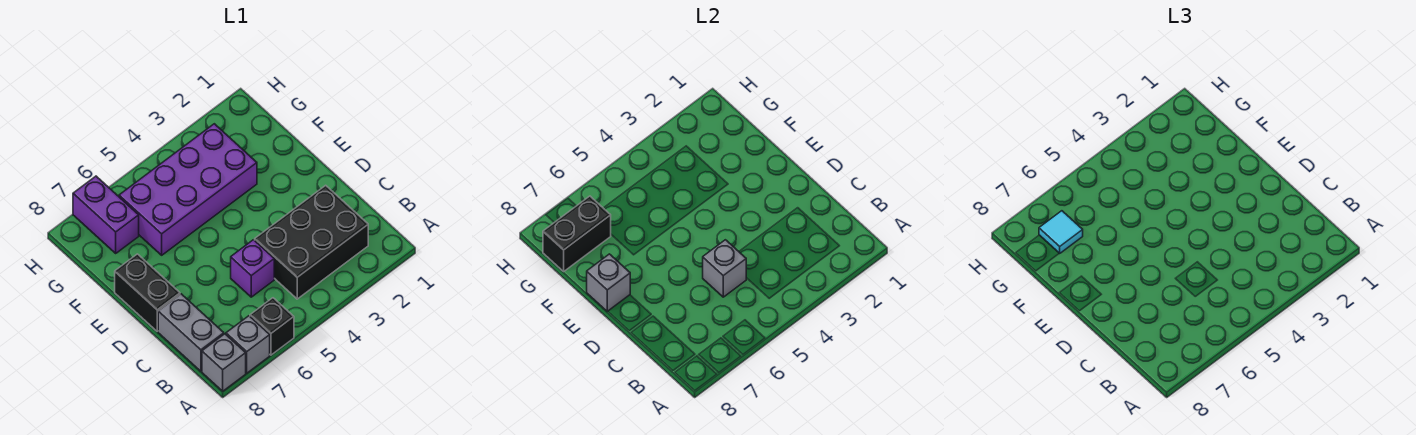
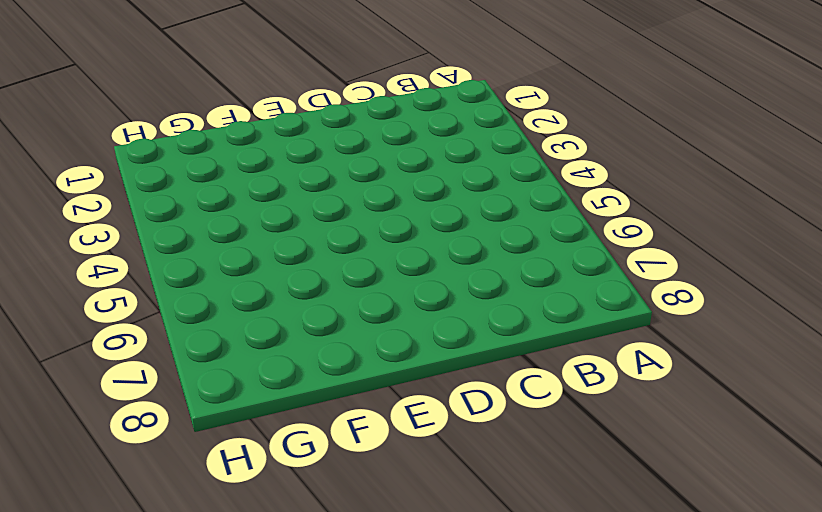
none -> black brick A6 level 1
none -> grey brick A7 level 1
none -> grey brick A8 level 1

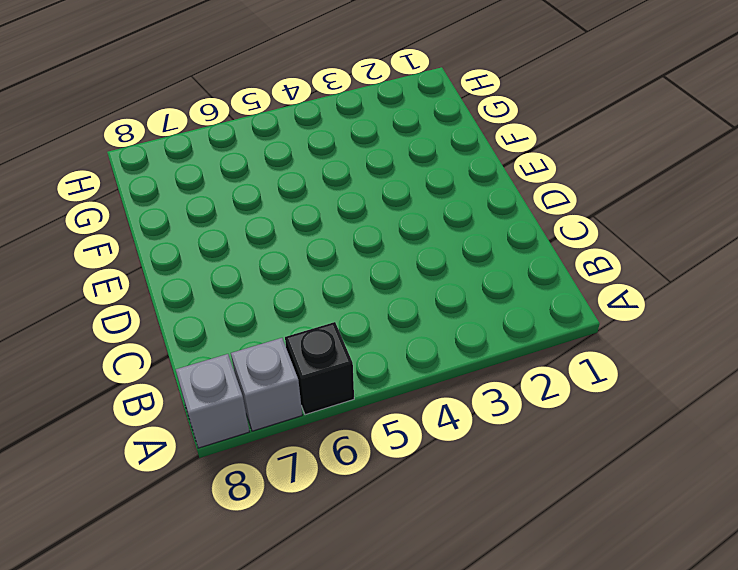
none -> black brick B2:C4 level 1
none -> grey brick B8:C8 level 1
none -> purple brick C5 level 1

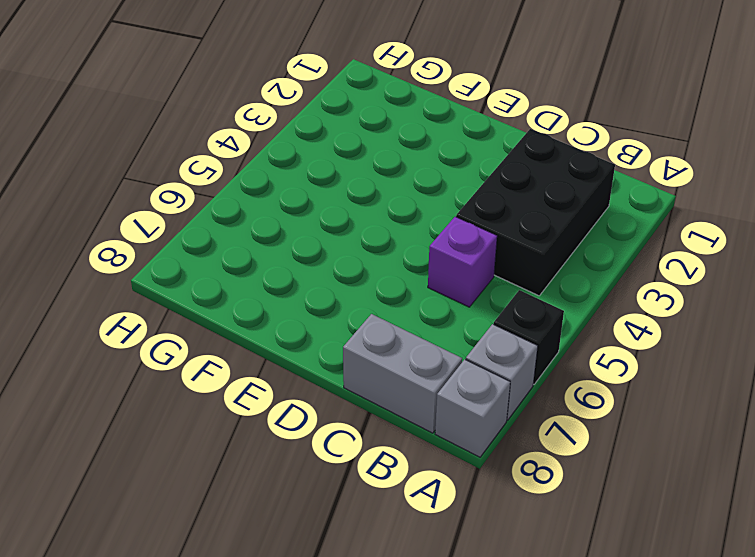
none -> black brick D8:E8 level 1
none -> purple brick F3:G6 level 1
none -> purple brick G7:H7 level 1

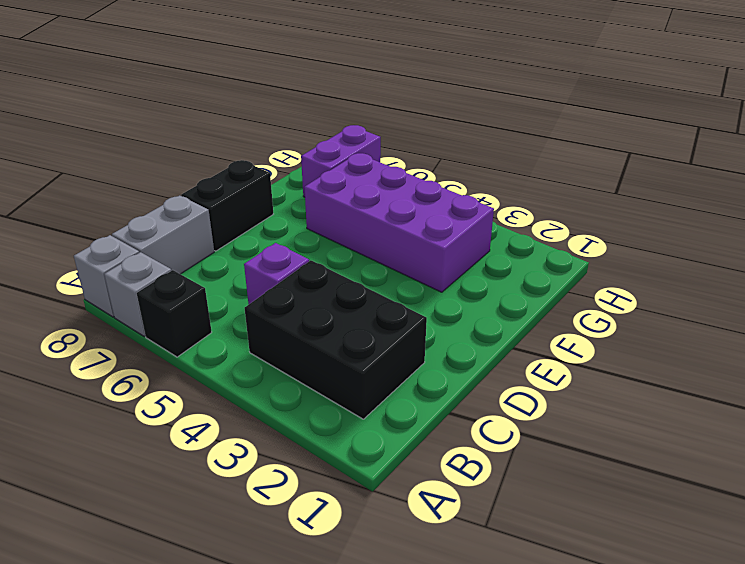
none -> grey brick C5 level 2
none -> grey brick E8 level 2
none -> black brick G7:G8 level 2

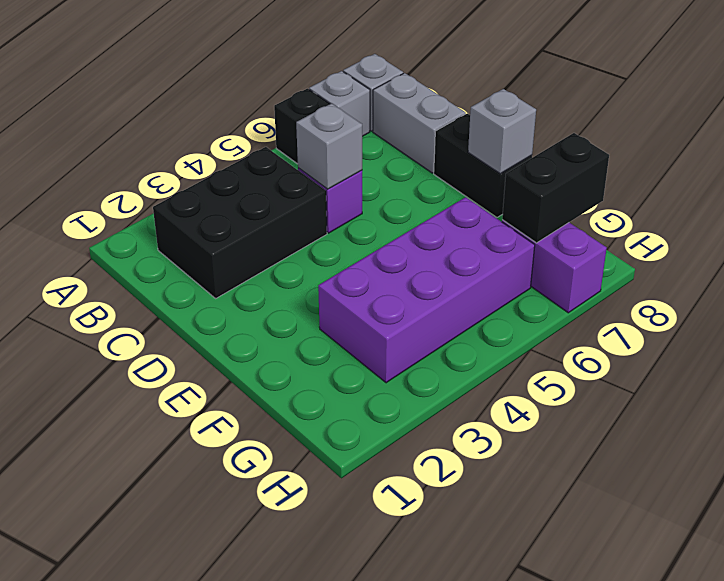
none -> cyan tile G7 level 3

